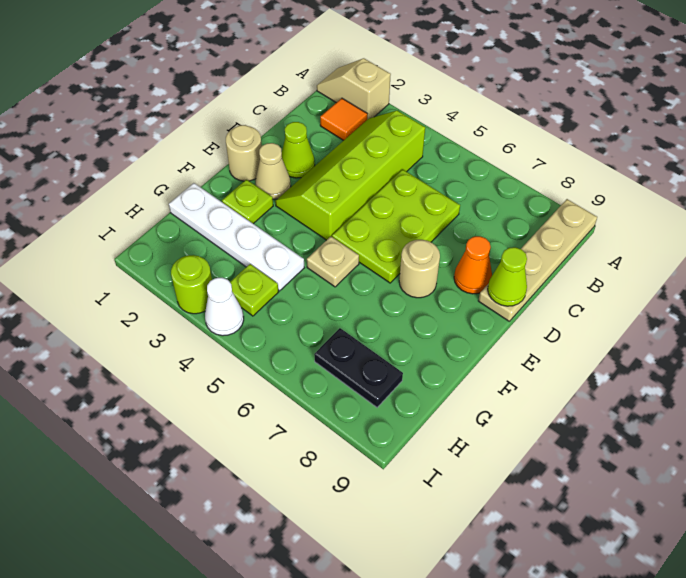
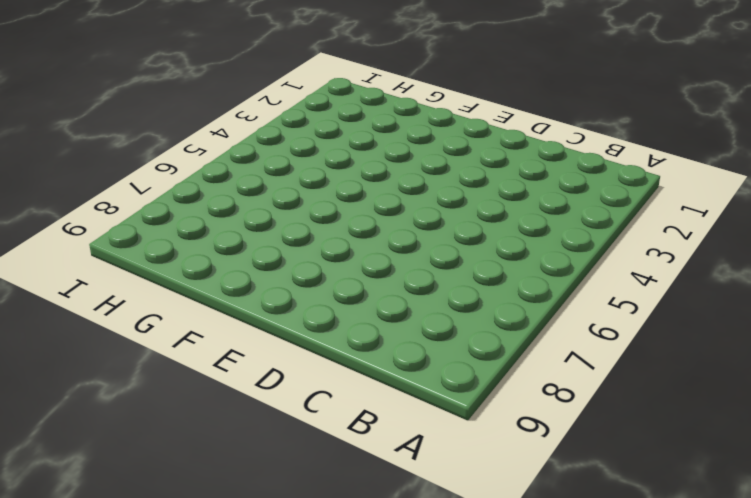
none -> tan slope A1:A2 level 1 top 2
none -> tan plate A9:D9 level 1
none -> orange tile B2 level 1

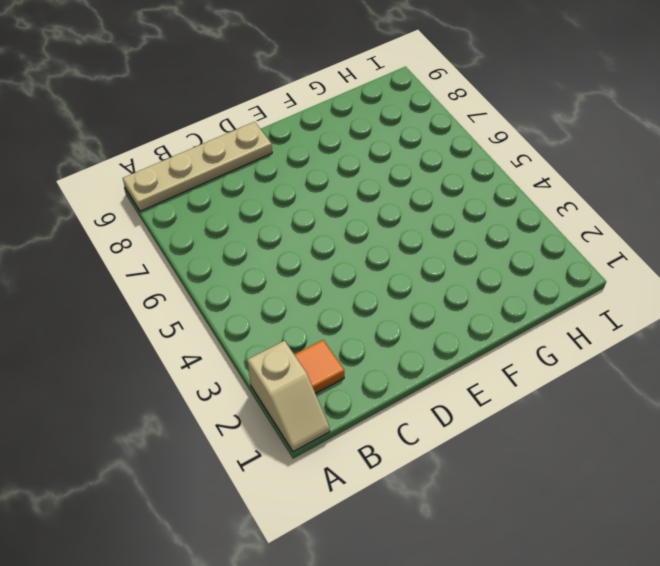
none -> lime slope B3:E4 level 1 top 4
none -> lime plate C5:E6 level 1
none -> lime cone D2 level 1

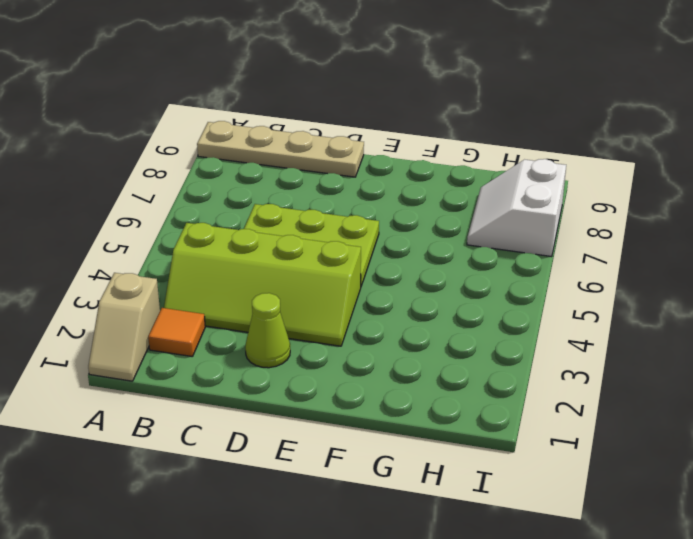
white slope H7:I8 level 1 top I -> black plate H7:H8 level 1
none -> orange cone D8 level 1
none -> tan round brick E1 level 1
none -> tan cone E2 level 1

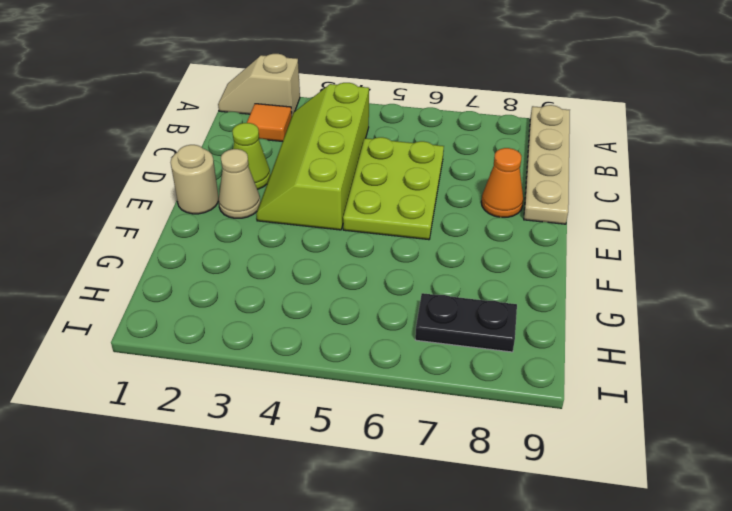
none -> tan round brick E7 level 1
none -> lime plate F2 level 1
none -> tan plate F5 level 1

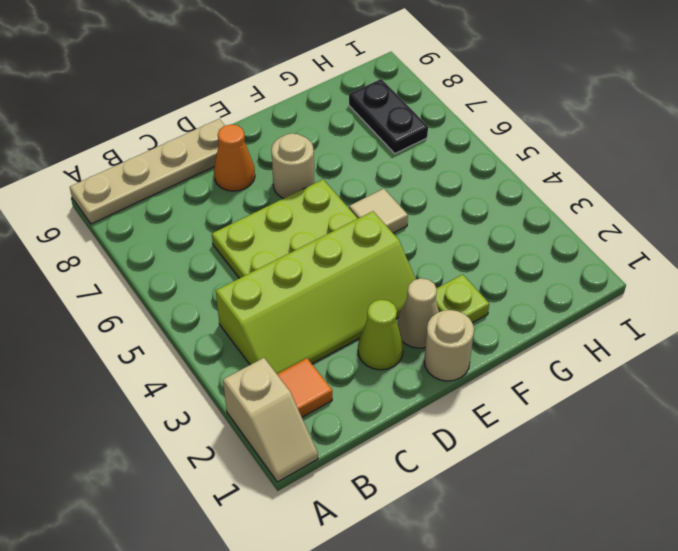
tan tile F5 level 1 -> tan plate F5 level 1
none -> white plate G1:G4 level 1
none -> lime plate H4 level 1
none -> lime round brick I3 level 1

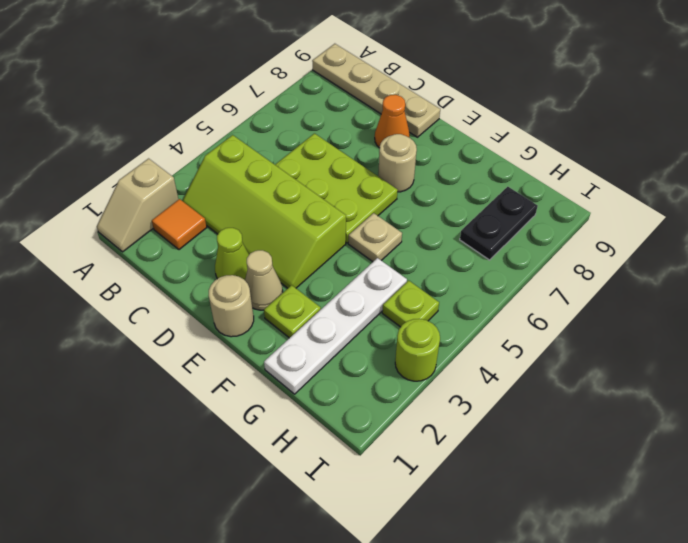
none -> white cone I4 level 1
none -> lime cone D9 level 2

